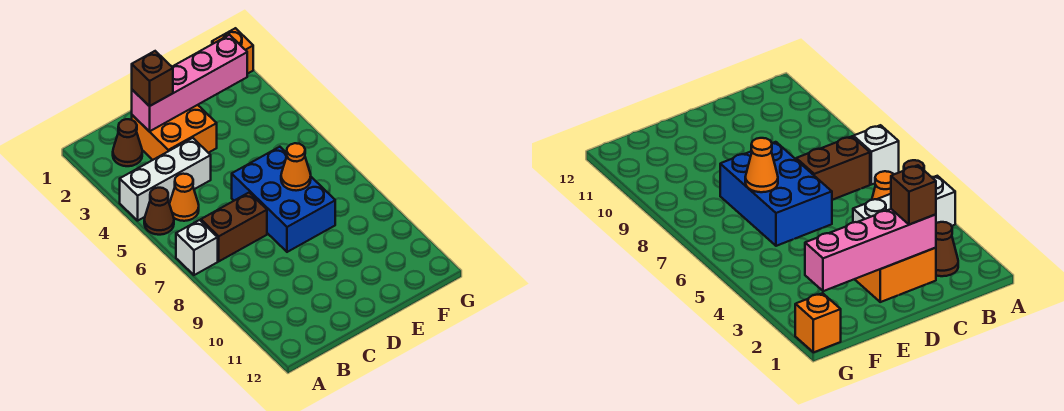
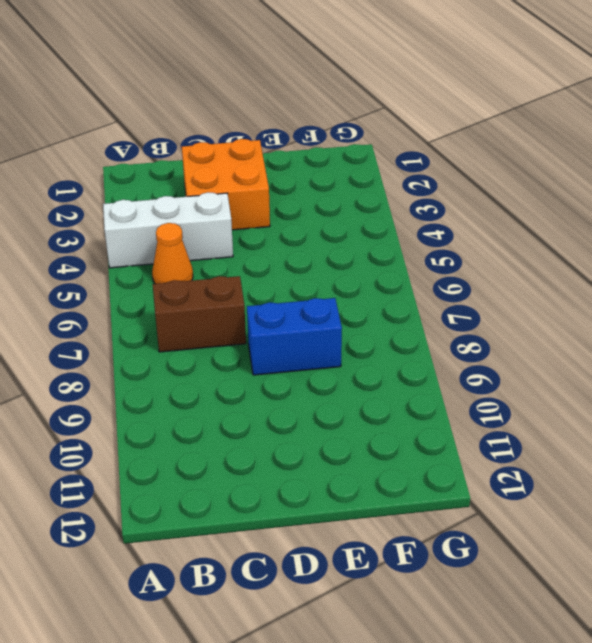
blue brick D8:E8 level 1 -> blue brick D6:E8 level 1
none -> brown cone A5 level 1
none -> white brick A7 level 1
none -> brown cone B2 level 1

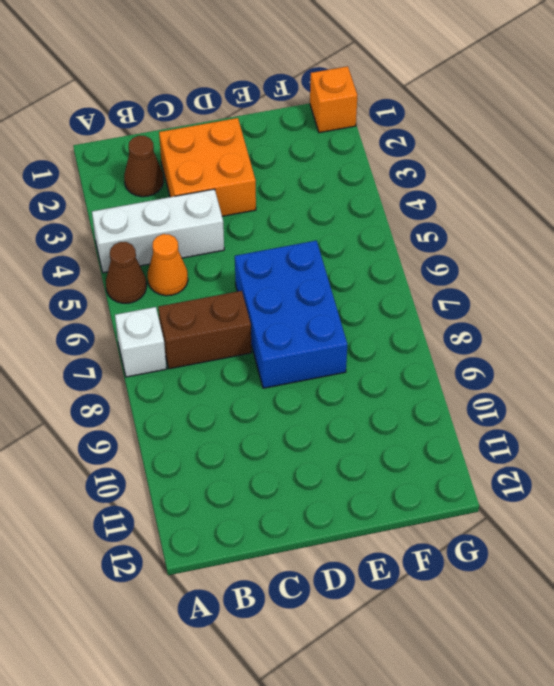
none -> pink brick C2:F2 level 2
none -> orange cone E7 level 2
none -> brown brick C2 level 3

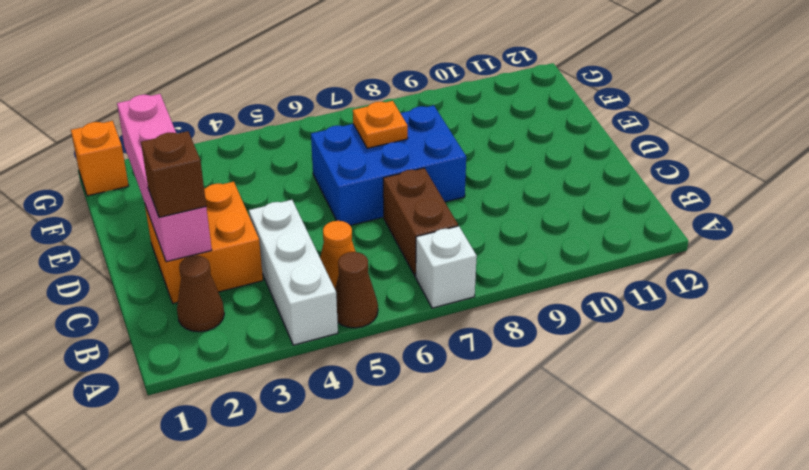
orange plate E7 level 2 -> orange cone E7 level 2

